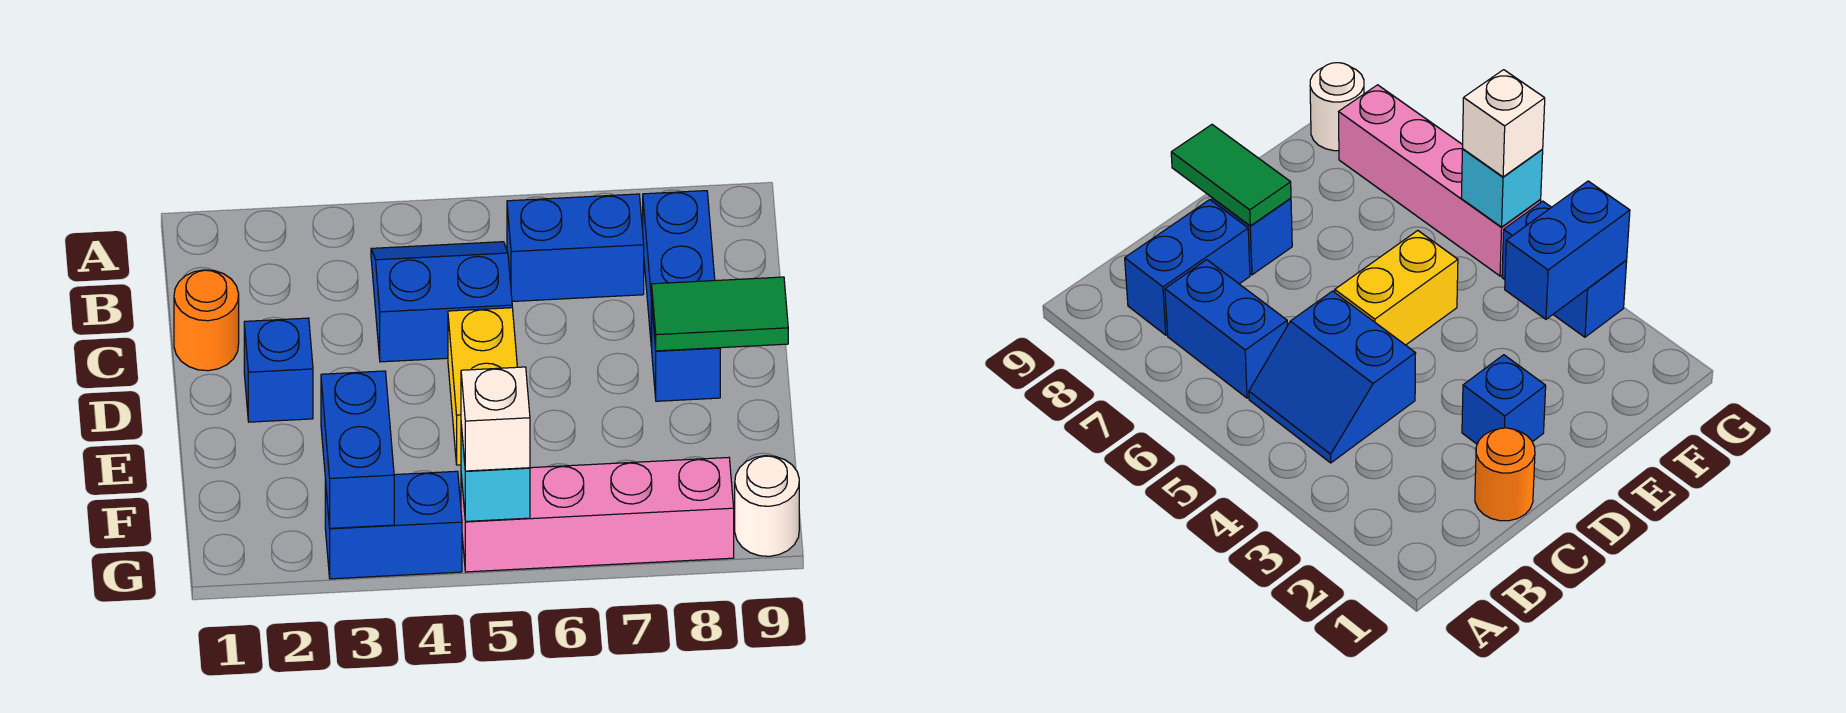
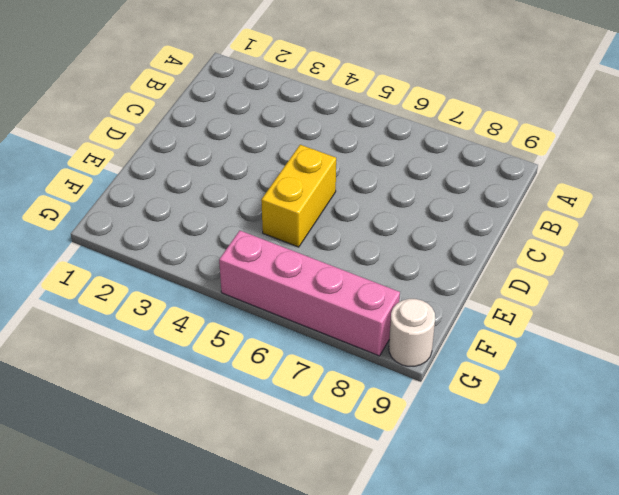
none -> blue slope B4:C5 level 1 top C
none -> blue brick B6:B7 level 1
none -> blue brick B8:C8 level 1

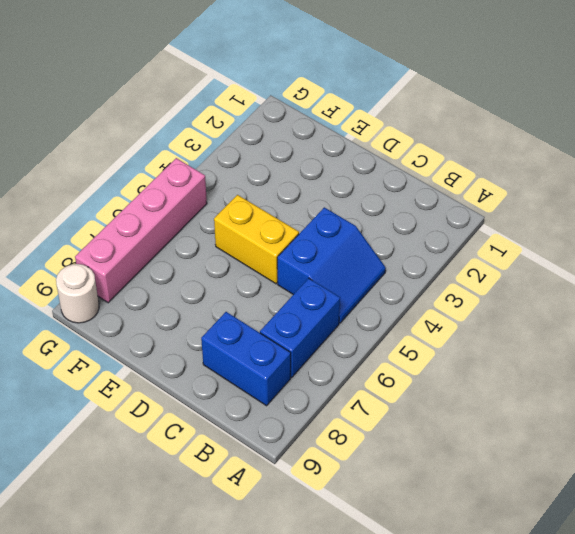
none -> orange round brick C1 level 1
none -> blue brick D2 level 1
none -> blue brick D8 level 1

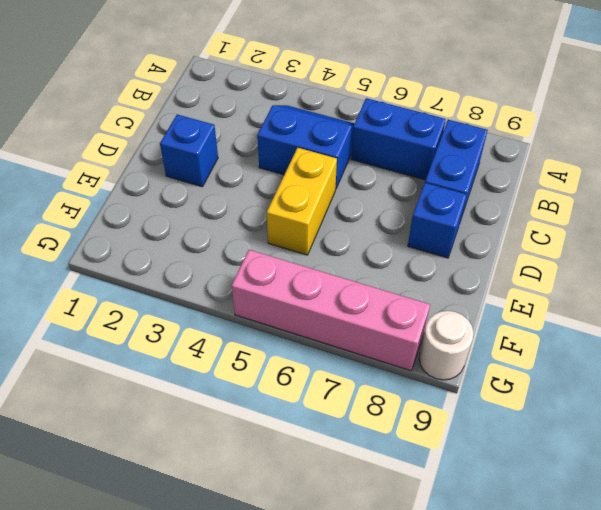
none -> orange round brick C1 level 1
none -> blue brick G3:G4 level 1
none -> green tile D8:D9 level 2

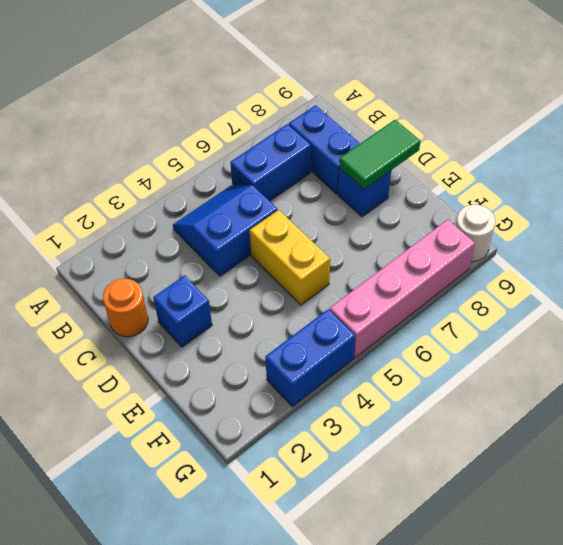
none -> blue brick F3:G3 level 2
none -> cyan brick G5 level 2
none -> white brick G5 level 3

